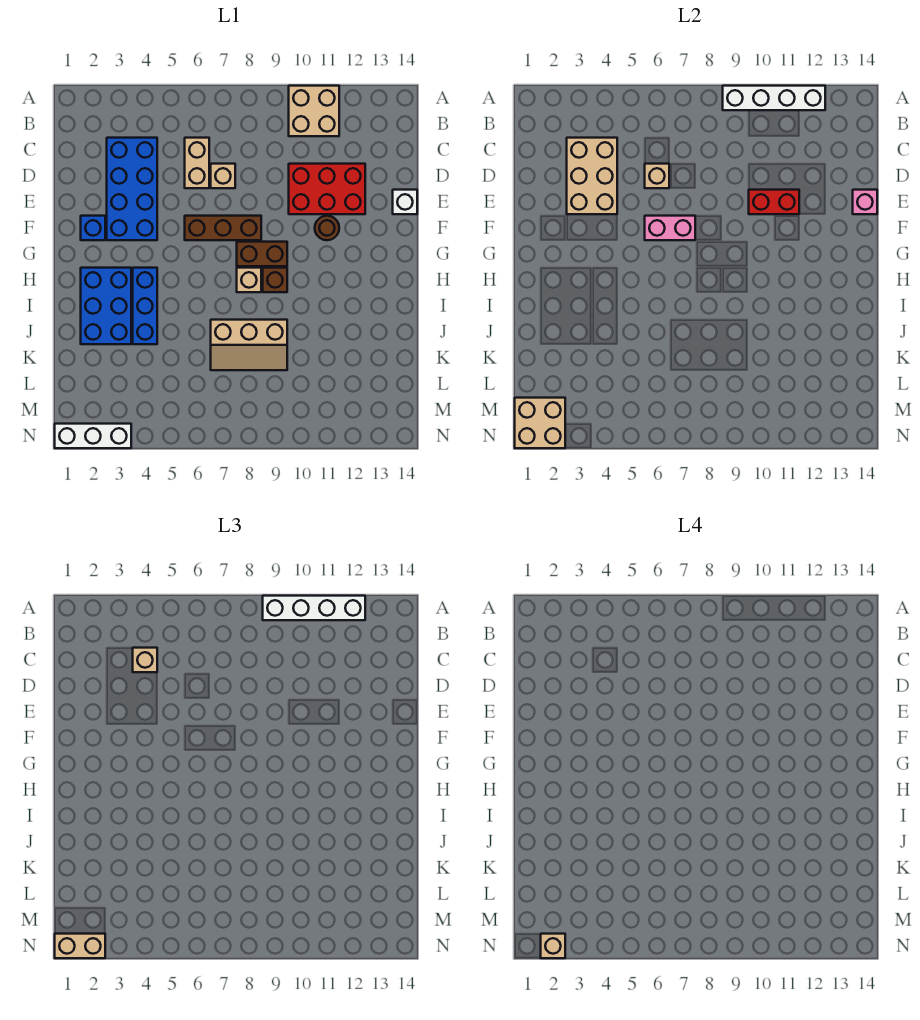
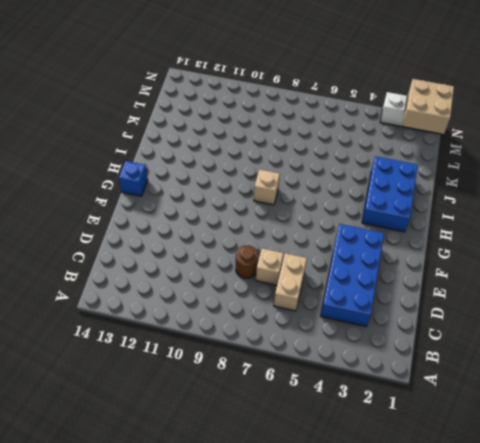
brown round brick D8 level 1 -> brown round brick F11 level 1
blue brick G14 level 1 -> blue brick F2 level 1
none -> tan brick A10:B11 level 1
none -> red brick D10:E12 level 1
none -> white brick E14 level 1

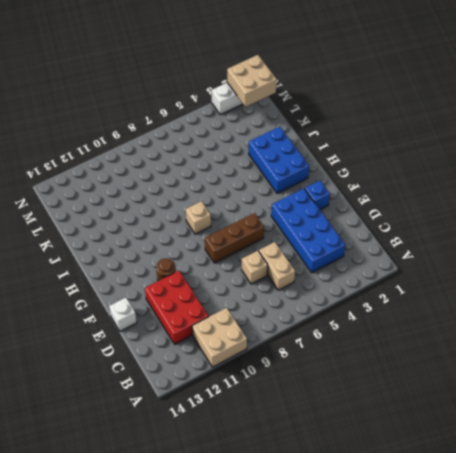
red brick C11:E12 level 1 -> red brick D10:E12 level 1
none -> brown brick G8:G9 level 1
none -> blue brick H4:J4 level 1
none -> brown brick H9 level 1

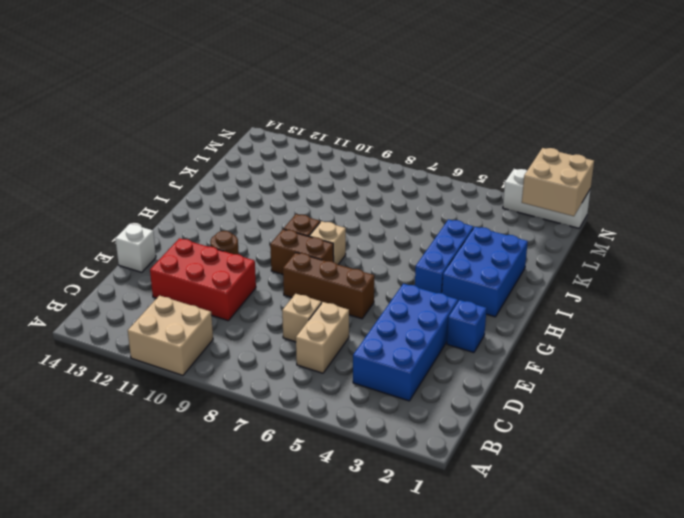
none -> tan slope J7:K9 level 1 top J
none -> white brick A9:A12 level 2
none -> tan brick C3:E4 level 2

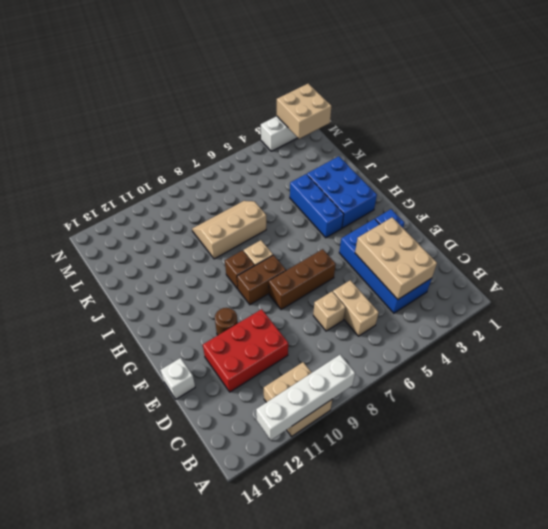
none -> tan brick D6 level 2
none -> red brick E10:E11 level 2
none -> pink brick E14 level 2

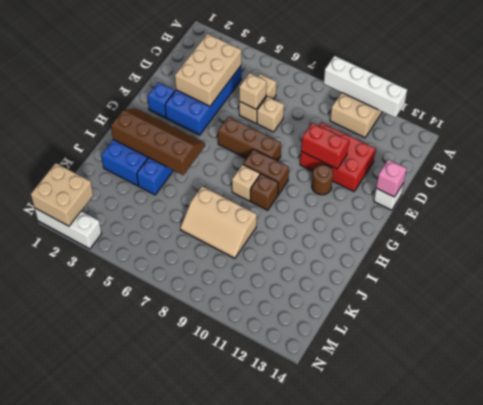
brown slope H2:I5 level 2 top I -> none
none -> pink brick F6:F7 level 2
none -> white brick A9:A12 level 3
none -> tan brick C4 level 3

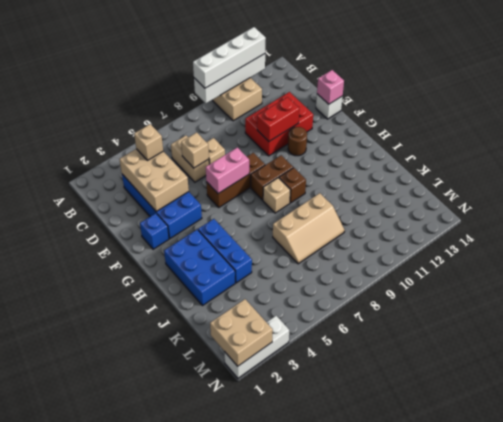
none -> tan brick N1:N2 level 3
none -> tan brick N2 level 4

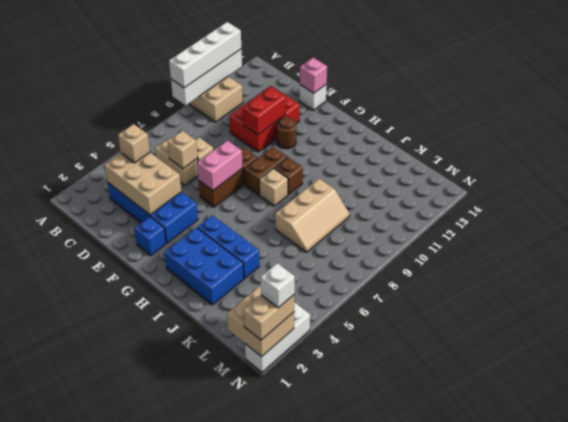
white brick N2 level 4 -> tan brick N2 level 4

